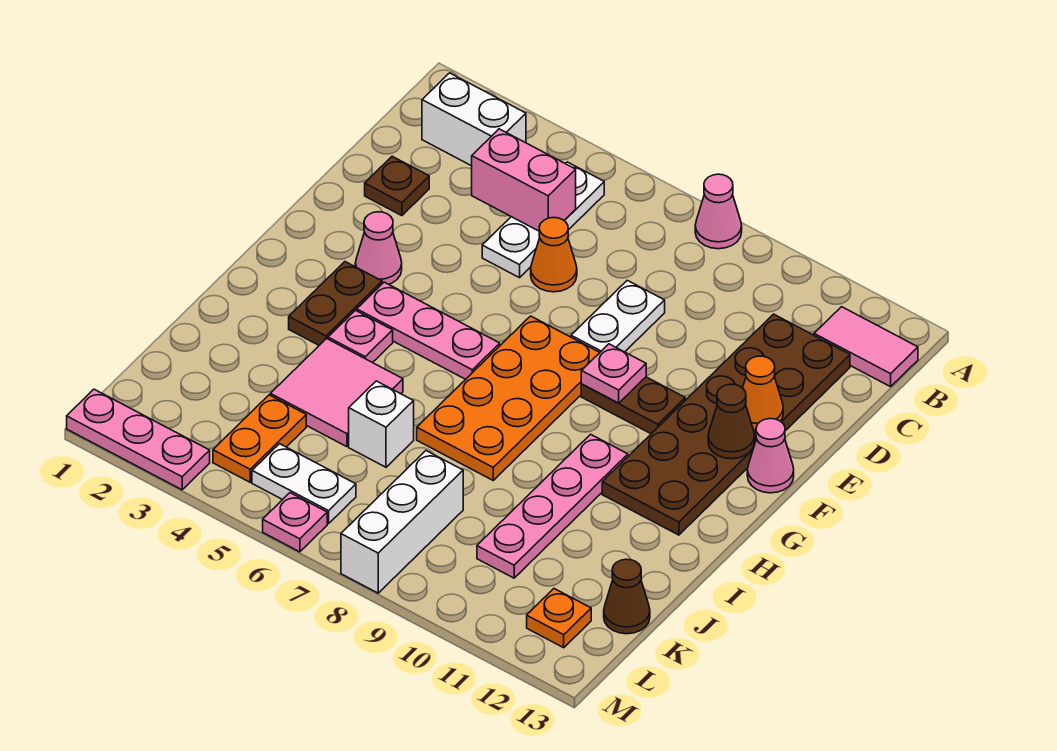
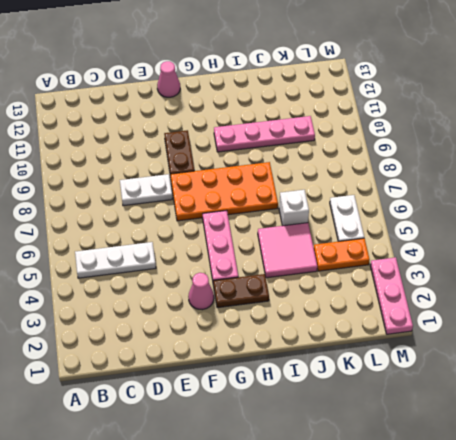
none -> pink cone A8 level 1
none -> white brick B2:B3 level 1
none -> pink tile B12:B13 level 1

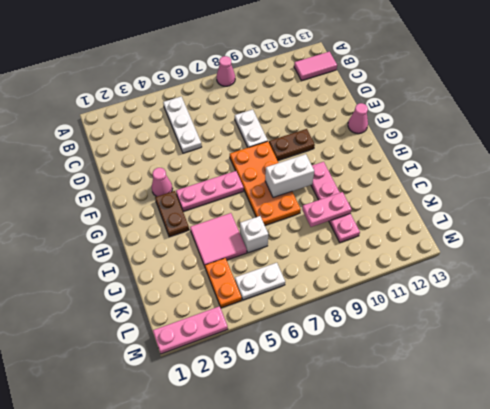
white brick H8:H9 level 2 -> white brick B2:B3 level 1
pink plate J9:J10 level 2 -> none
none -> brown plate C11:H12 level 1
none -> brown plate D2 level 1
none -> orange cone D6 level 1

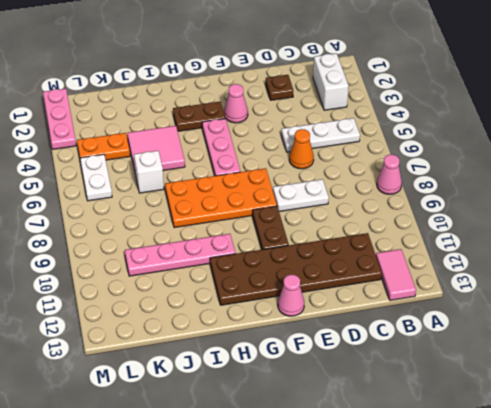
none -> pink plate H4 level 1
none -> white brick K8:M8 level 1
none -> brown cone K13 level 1

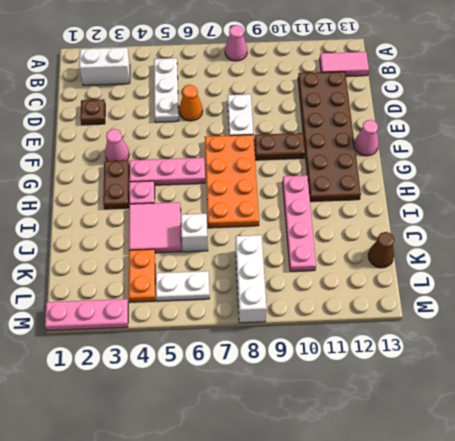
none -> orange plate L12 level 1
none -> pink plate M6 level 1
none -> pink brick C4:C5 level 2

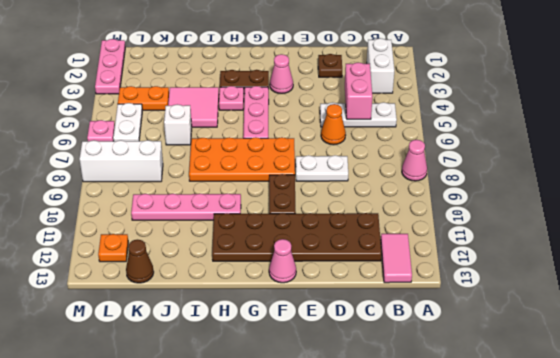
none -> orange cone E12 level 2
none -> pink plate F9 level 2
none -> brown cone F12 level 2

